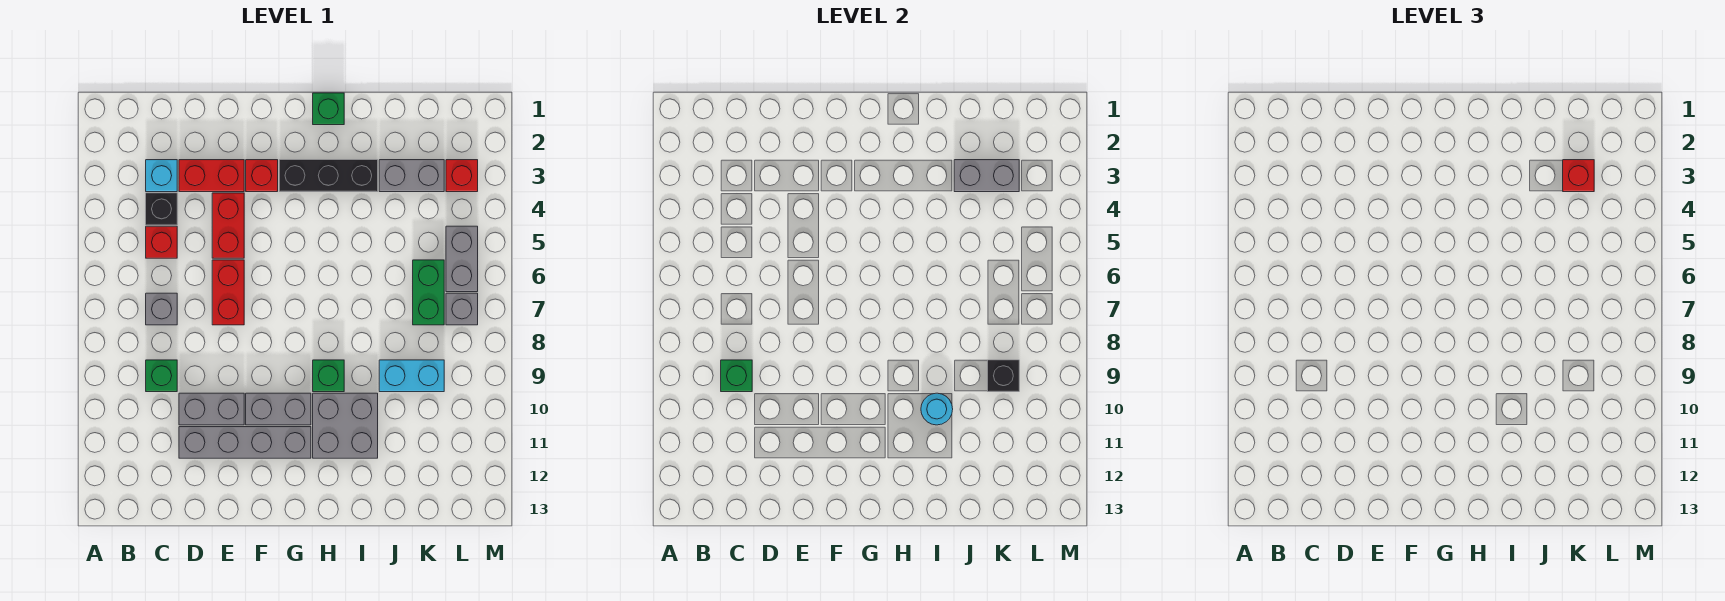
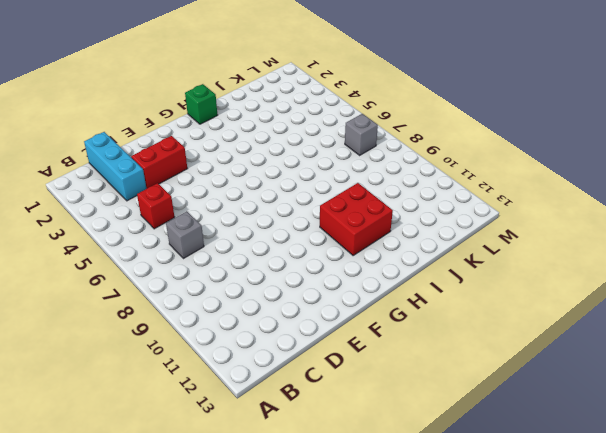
cyan brick C1:C3 level 1 -> cyan brick C3 level 1
red brick H10:I11 level 1 -> grey brick H10:I11 level 1
none -> black brick C4 level 1
none -> green brick C9 level 1
none -> grey brick D10:E10 level 1

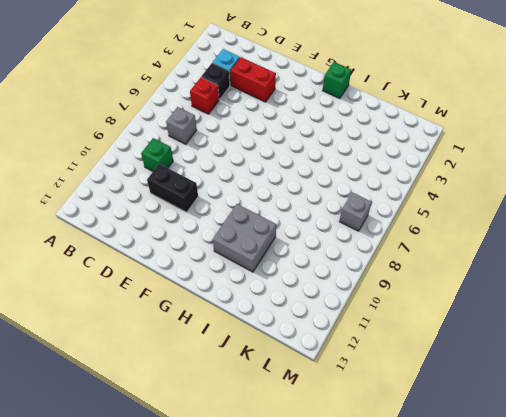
black brick D10:E10 level 1 -> grey brick D10:E10 level 1
none -> grey brick D11:G11 level 1
none -> red brick E4:E5 level 1
none -> red brick E6:E7 level 1

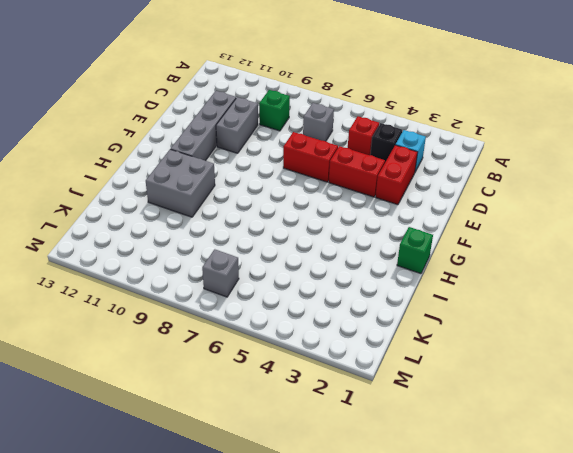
none -> red brick F3 level 1
none -> grey brick F10:G10 level 1
none -> black brick G3:I3 level 1

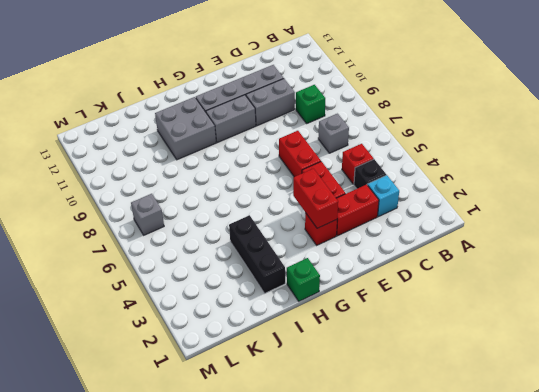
red brick F3:F4 level 2 -> none
black brick I2:I4 level 1 -> black brick G3:I3 level 1
none -> green brick H9 level 1
none -> grey brick J3:K3 level 1
none -> cyan brick J9:K9 level 1

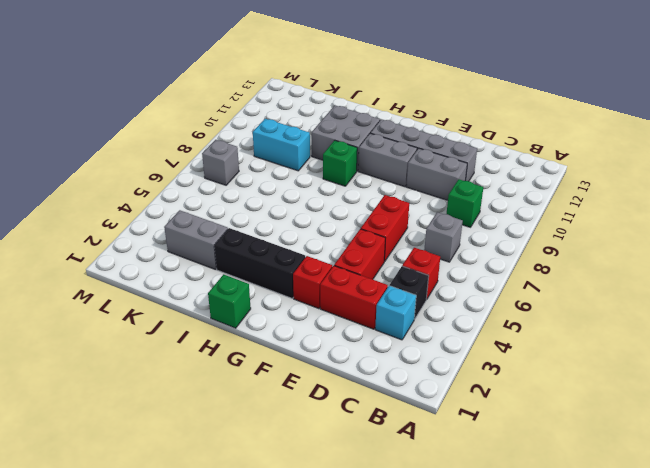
none -> green brick K6:K7 level 1
none -> red brick L3 level 1
none -> grey brick L5:L6 level 1

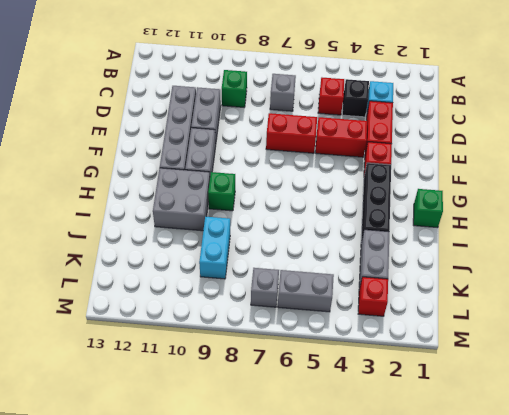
none -> green brick K6:K7 level 1
none -> green brick C9 level 2
none -> cyan round brick I10 level 2

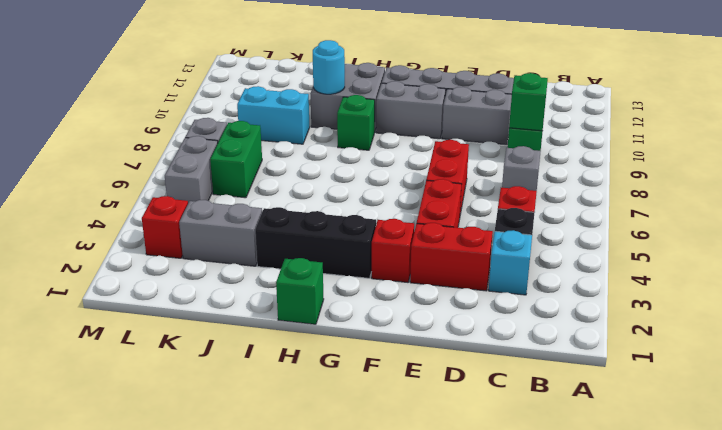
none -> grey brick J3:K3 level 2
none -> black brick K9 level 2
none -> red brick K3 level 3

